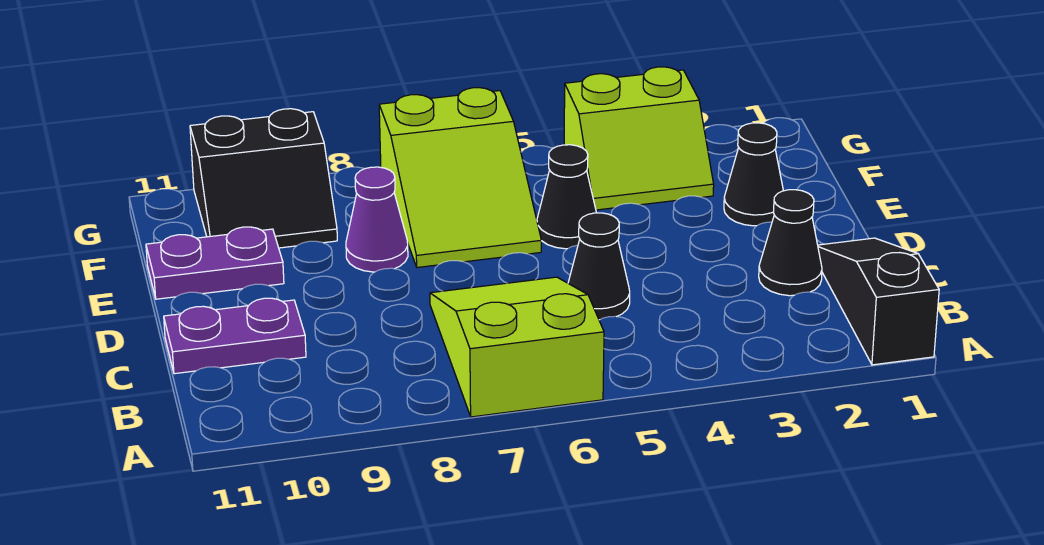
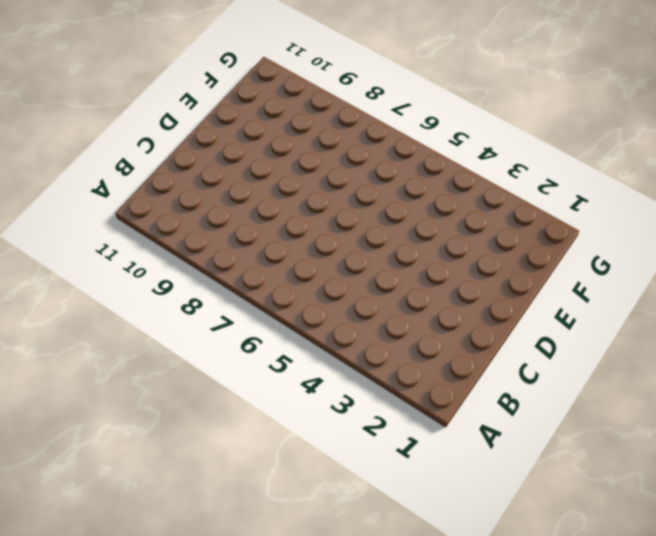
none -> black slope A1:C1 level 1 top A
none -> lime slope A6:C7 level 1 top A
none -> black cone C2 level 1

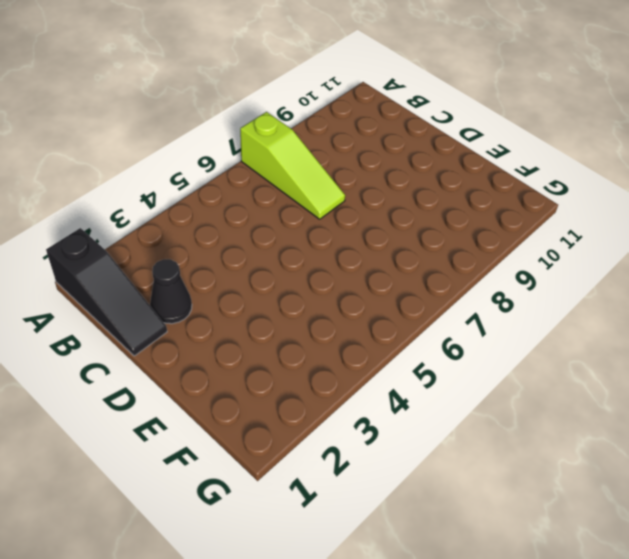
lime slope A7:C7 level 1 top A -> lime slope A6:C7 level 1 top A
none -> black cone C5 level 1
none -> purple plate C10:C11 level 1
none -> black cone E2 level 1

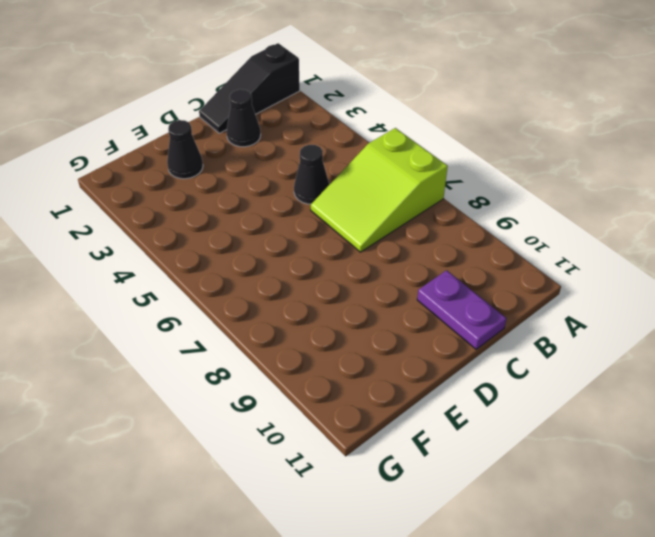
none -> black cone E5 level 1
none -> lime slope E6:G7 level 1 top G
none -> purple cone E8 level 1

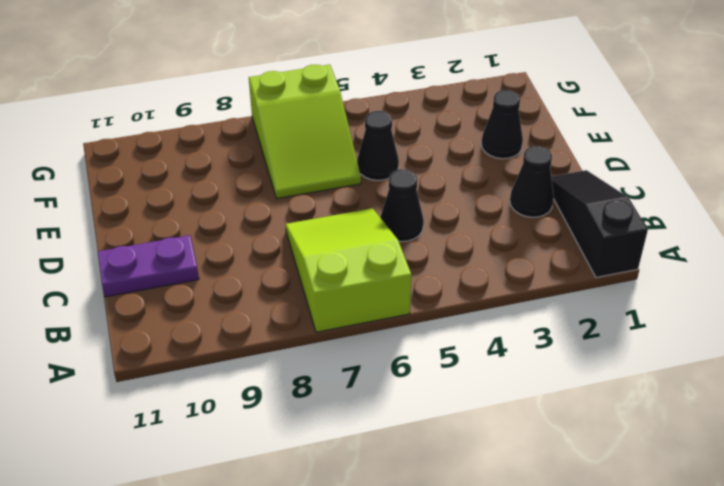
none -> purple cone E8 level 1
none -> purple plate E10:E11 level 1
none -> lime slope F3:G4 level 1 top G

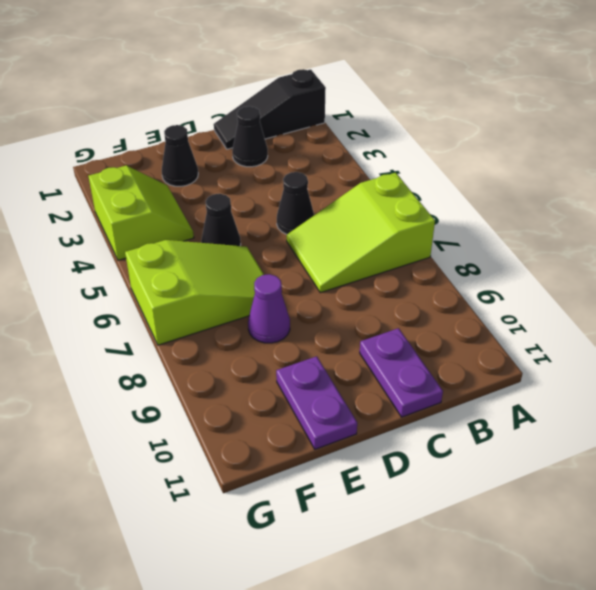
none -> black slope F9:G10 level 1 top G

